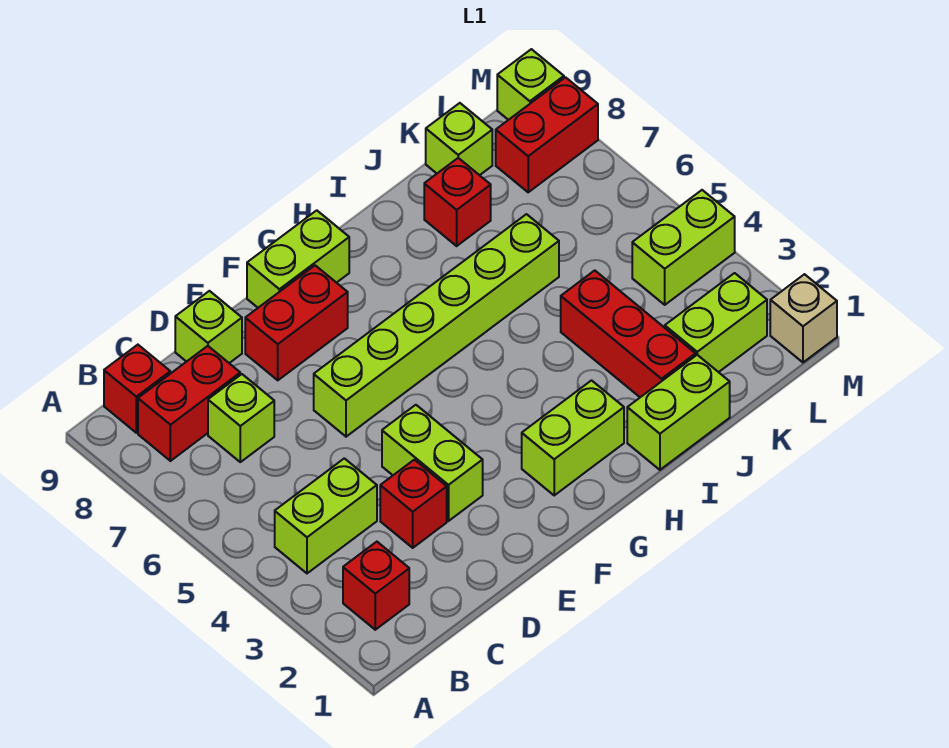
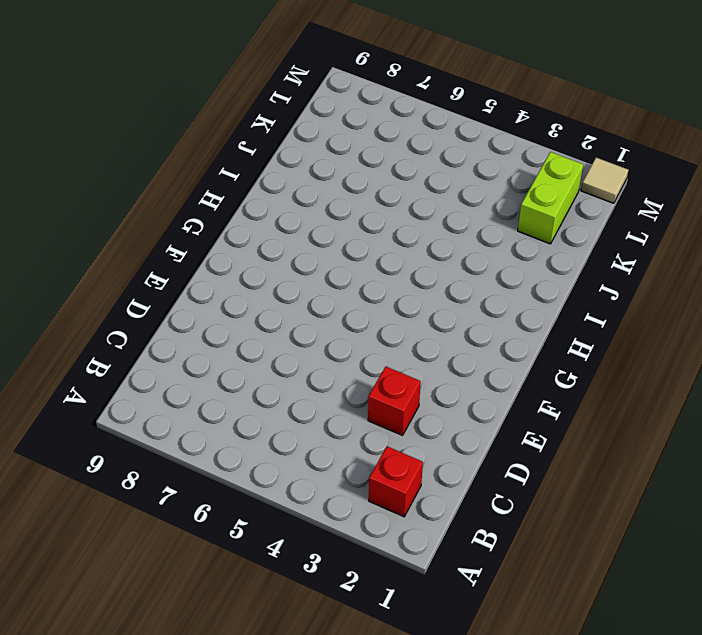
tan tile M1 level 1 -> tan brick M1 level 1
none -> lime brick B4:C4 level 1
none -> red brick B8:C8 level 1
none -> red brick B9 level 1

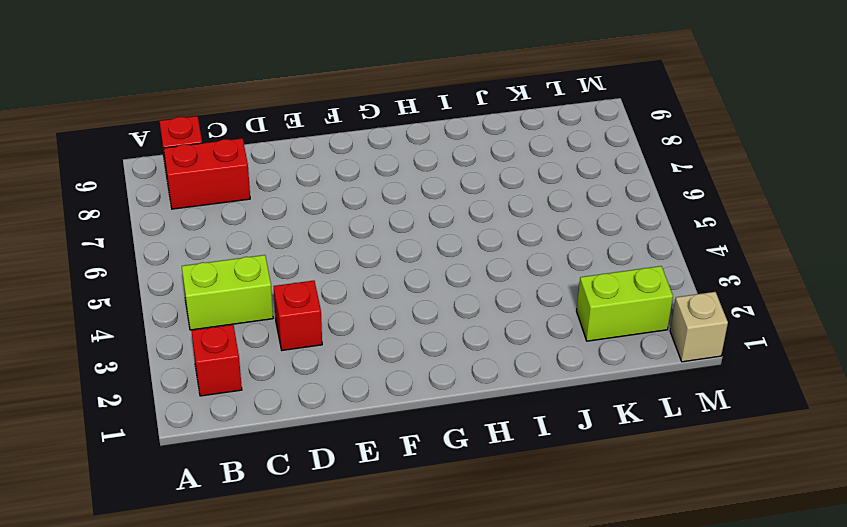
none -> lime brick C7 level 1
none -> lime brick D9 level 1
none -> lime brick E3:E4 level 1

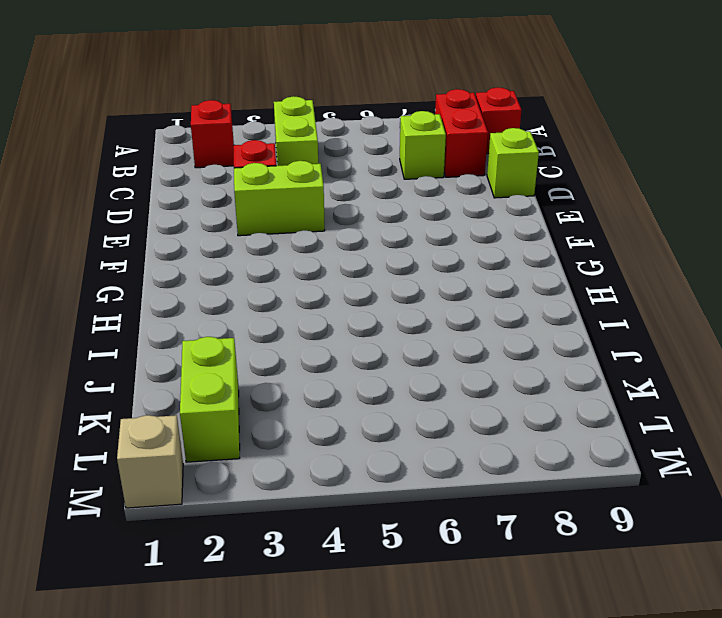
none -> lime brick E6:J6 level 1
none -> red brick E8:F8 level 1
none -> lime brick F9:G9 level 1

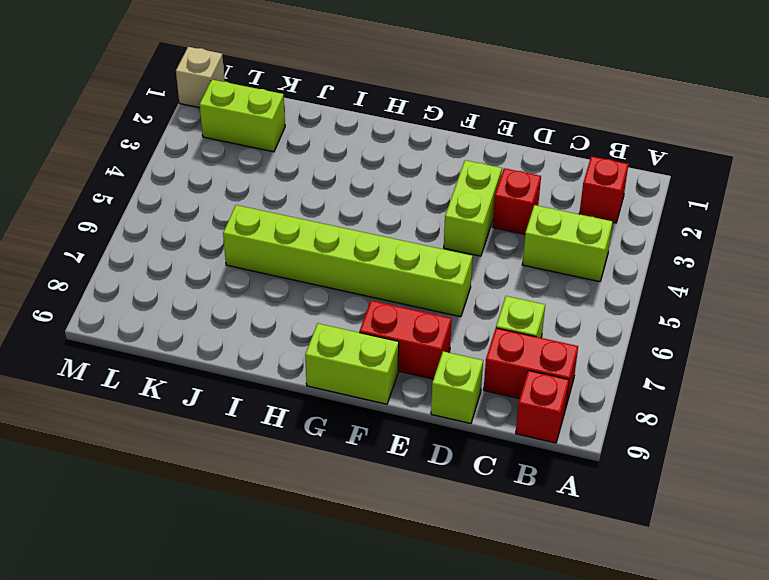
none -> lime brick G2:H2 level 1
none -> lime brick I1:J1 level 1
none -> red brick J2:J4 level 1

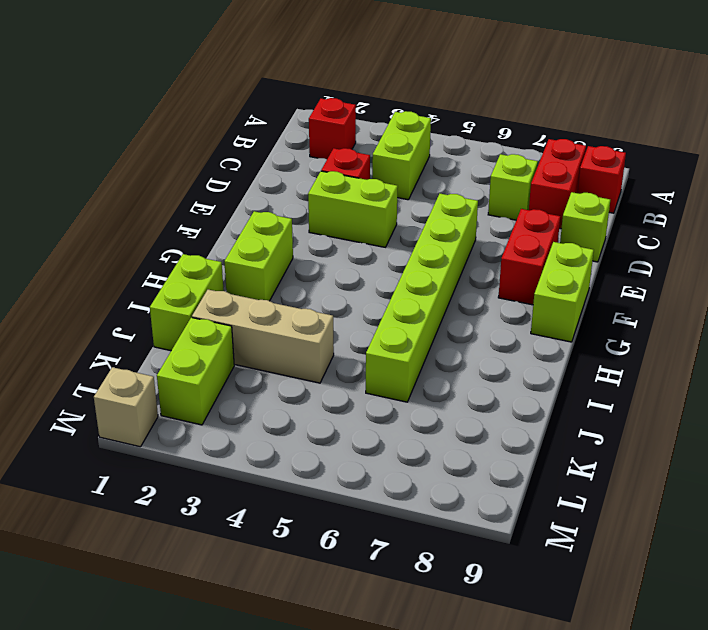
tan brick J2:J4 level 1 -> red brick J2:J4 level 1
none -> red brick J8 level 1
none -> lime brick K9 level 1
none -> lime brick L4:M4 level 1

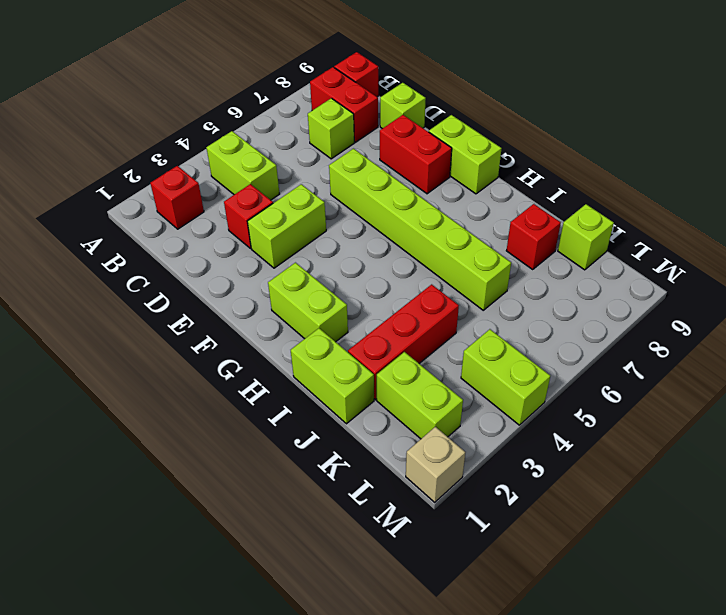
none -> red brick L8:M8 level 1
none -> lime brick M9 level 1

